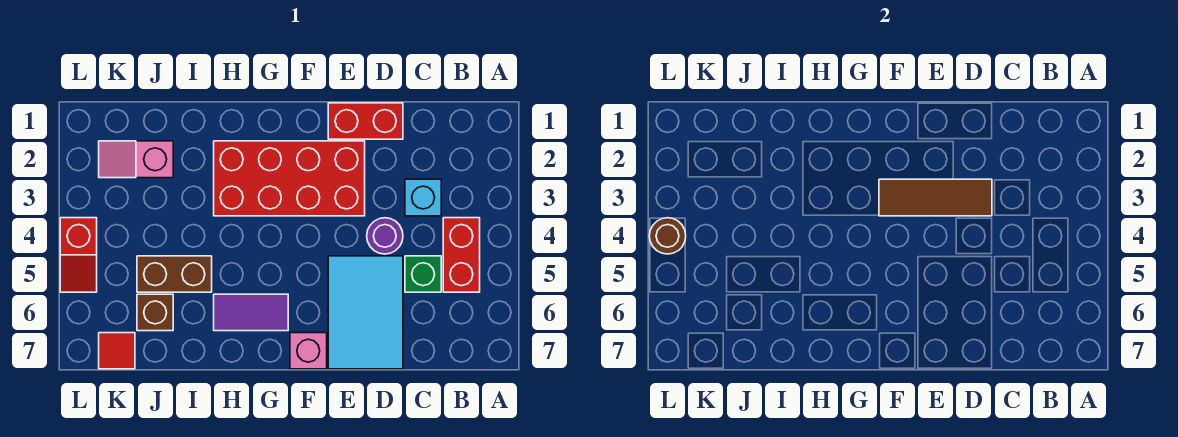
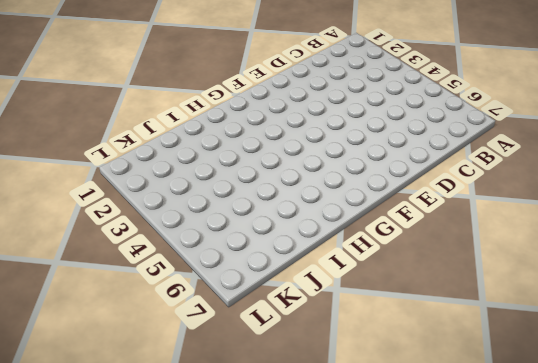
none -> red brick B4:B5 level 1
none -> cyan brick C3 level 1
none -> green brick C5 level 1

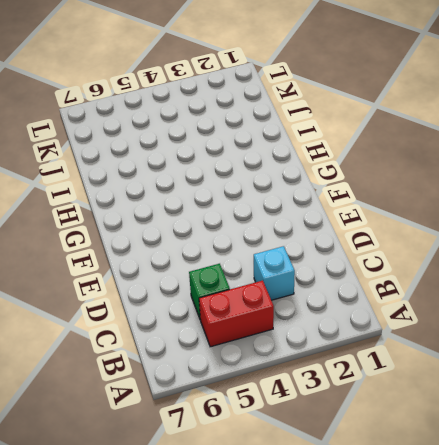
none -> red brick D1:E1 level 1
none -> purple round brick D4 level 1
none -> cyan tile D5:E7 level 1

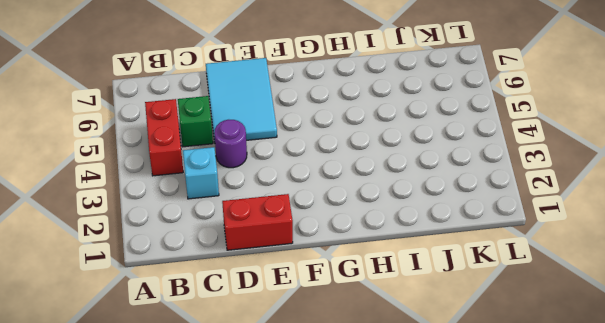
none -> red brick E2:H3 level 1
none -> pink brick F7 level 1
none -> purple tile G6:H6 level 1

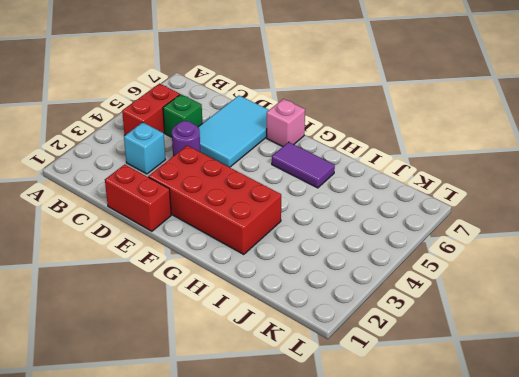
none -> brown brick I5:J5 level 1
none -> pink slope J2:K2 level 1 top J
none -> brown brick J6 level 1

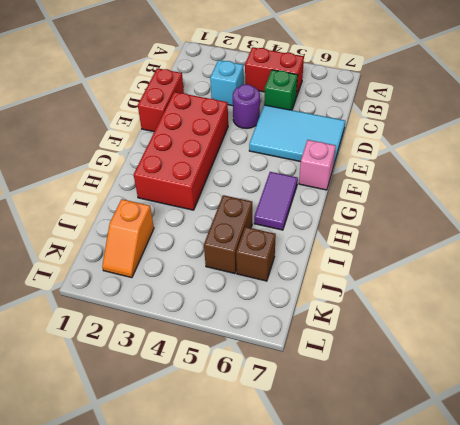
orange slope J2:K2 level 1 top J -> pink slope J2:K2 level 1 top J
none -> red tile K7 level 1
none -> red slope L4:L5 level 1 top 4
none -> brown tile D3:F3 level 2

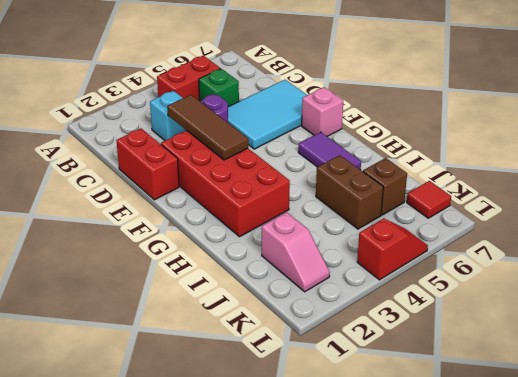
none -> brown round brick L4 level 2

